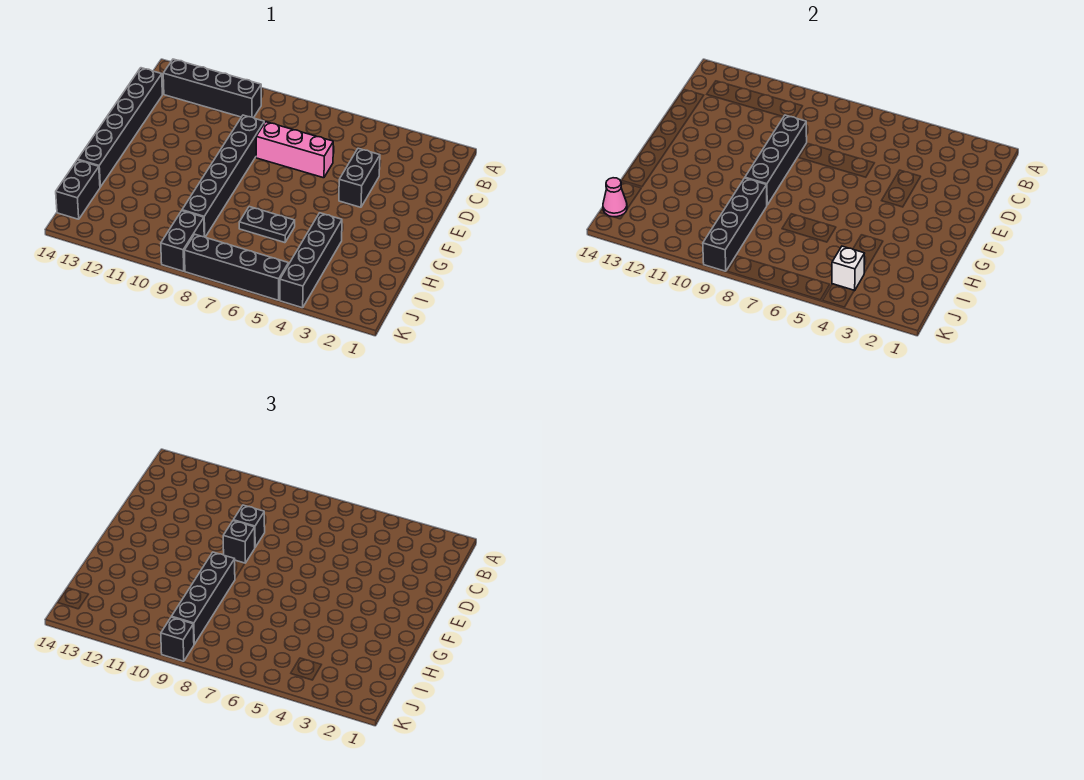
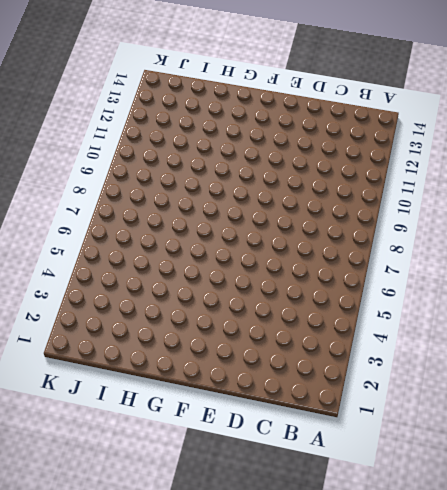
none -> black brick B10:B13 level 1
none -> black brick C14:H14 level 1
none -> black brick D4:E4 level 1

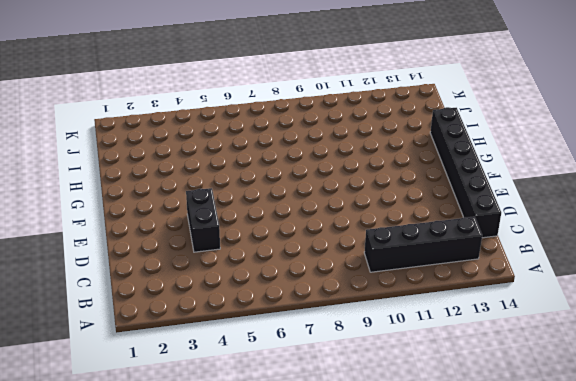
none -> pink brick D6:D8 level 1
none -> black brick D9:I9 level 1
none -> black brick H4:K4 level 1

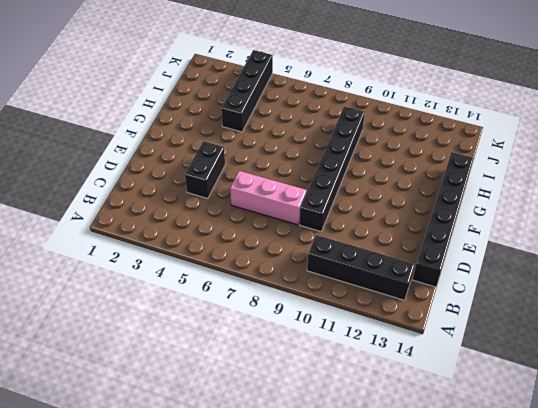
none -> black plate H6:H7 level 1
none -> black brick I14:J14 level 1
none -> black brick J9:K9 level 1

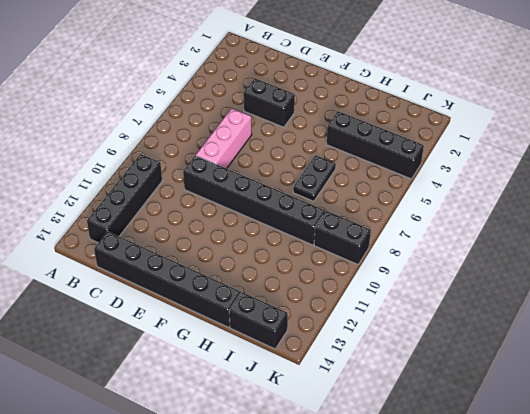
none -> black brick K5:K8 level 1
none -> black brick D9:G9 level 2
none -> black brick H9:K9 level 2

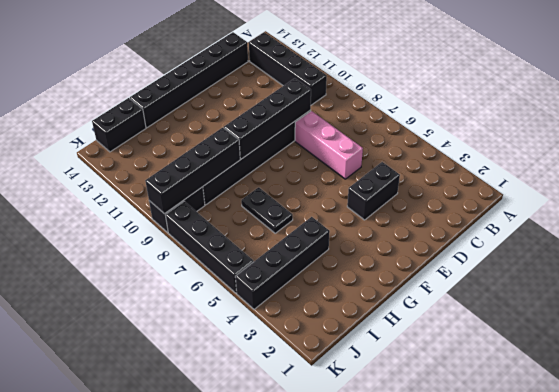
none -> white brick J4 level 2
none -> pink cone J14 level 2
none -> black brick D9 level 3

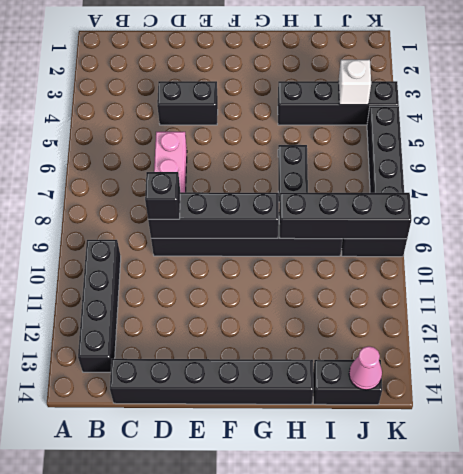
none -> black brick E9 level 3
none -> black brick G9:J9 level 3
none -> black brick K9 level 3

